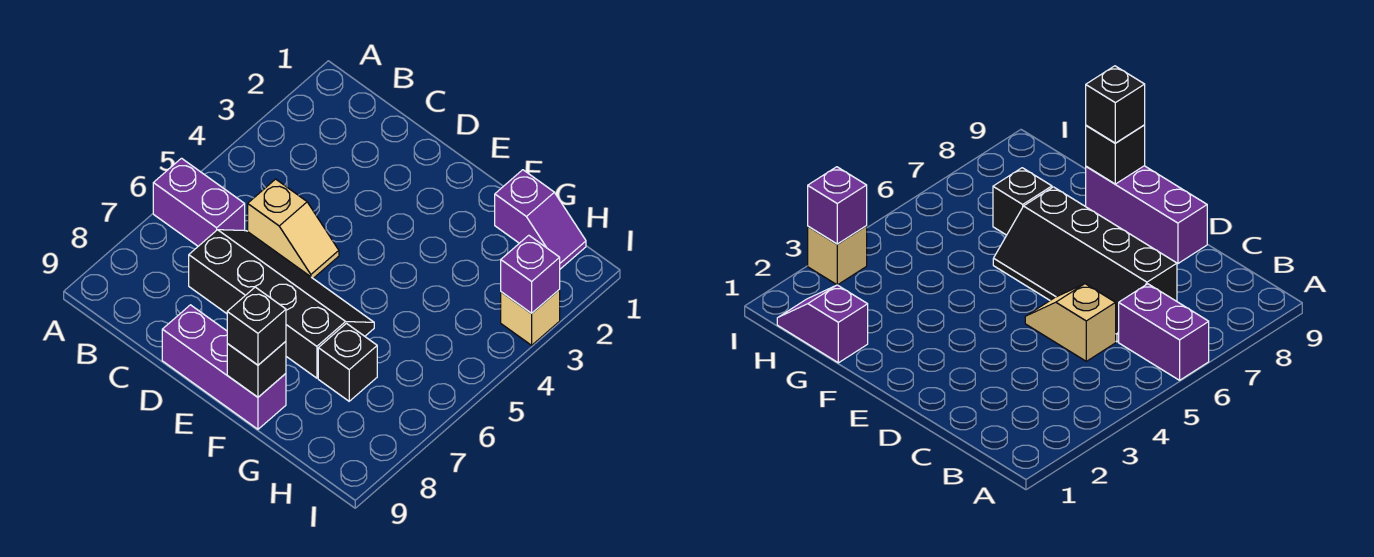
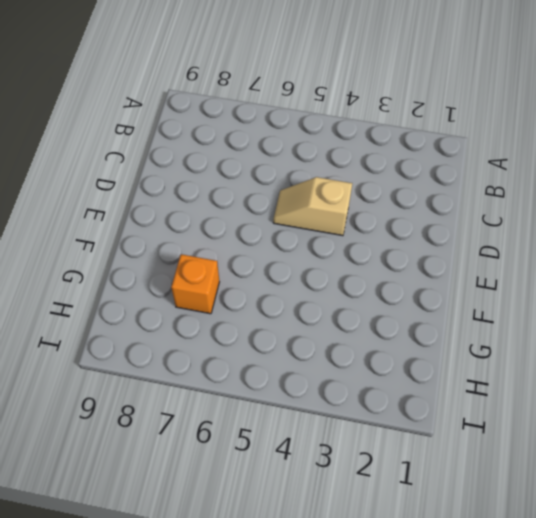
tan slope D4:D5 level 1 top 4 -> tan slope C5:D5 level 1 top C
orange brick G7 level 1 -> black brick G7 level 1
none -> purple brick A6:B6 level 1
none -> black slope C6:F7 level 1 top 7

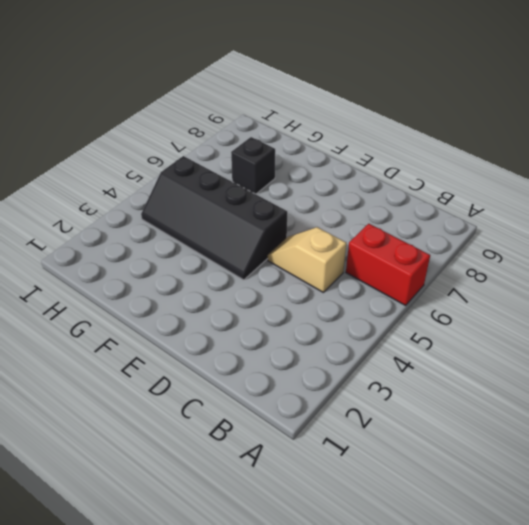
red brick A6:B6 level 1 -> purple brick A6:B6 level 1
black slope E4:H5 level 1 top 5 -> black slope C6:F7 level 1 top 7
none -> purple brick D9:F9 level 1
none -> purple slope G1:H1 level 1 top G

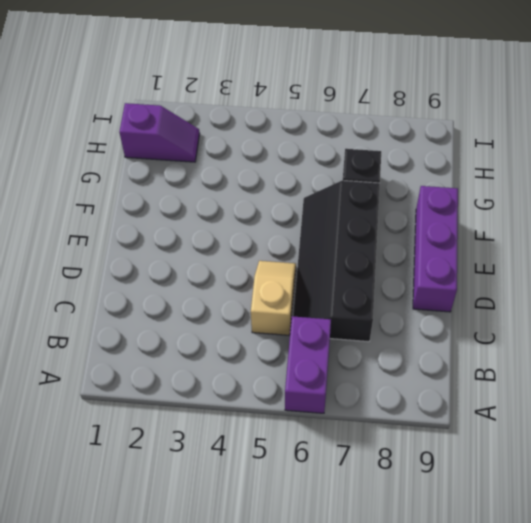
purple slope H1:H2 level 1 top 1 -> purple slope G1:H1 level 1 top G
none -> tan brick I3 level 1
none -> black brick F9 level 2

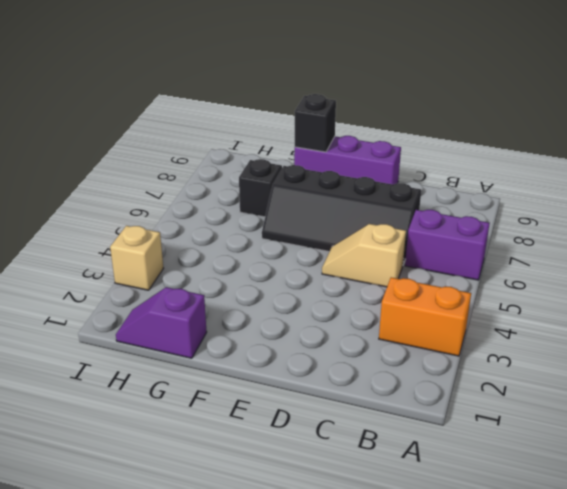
orange brick A3:B3 level 1 -> none
none -> purple brick I3 level 2
none -> black brick F9 level 3

